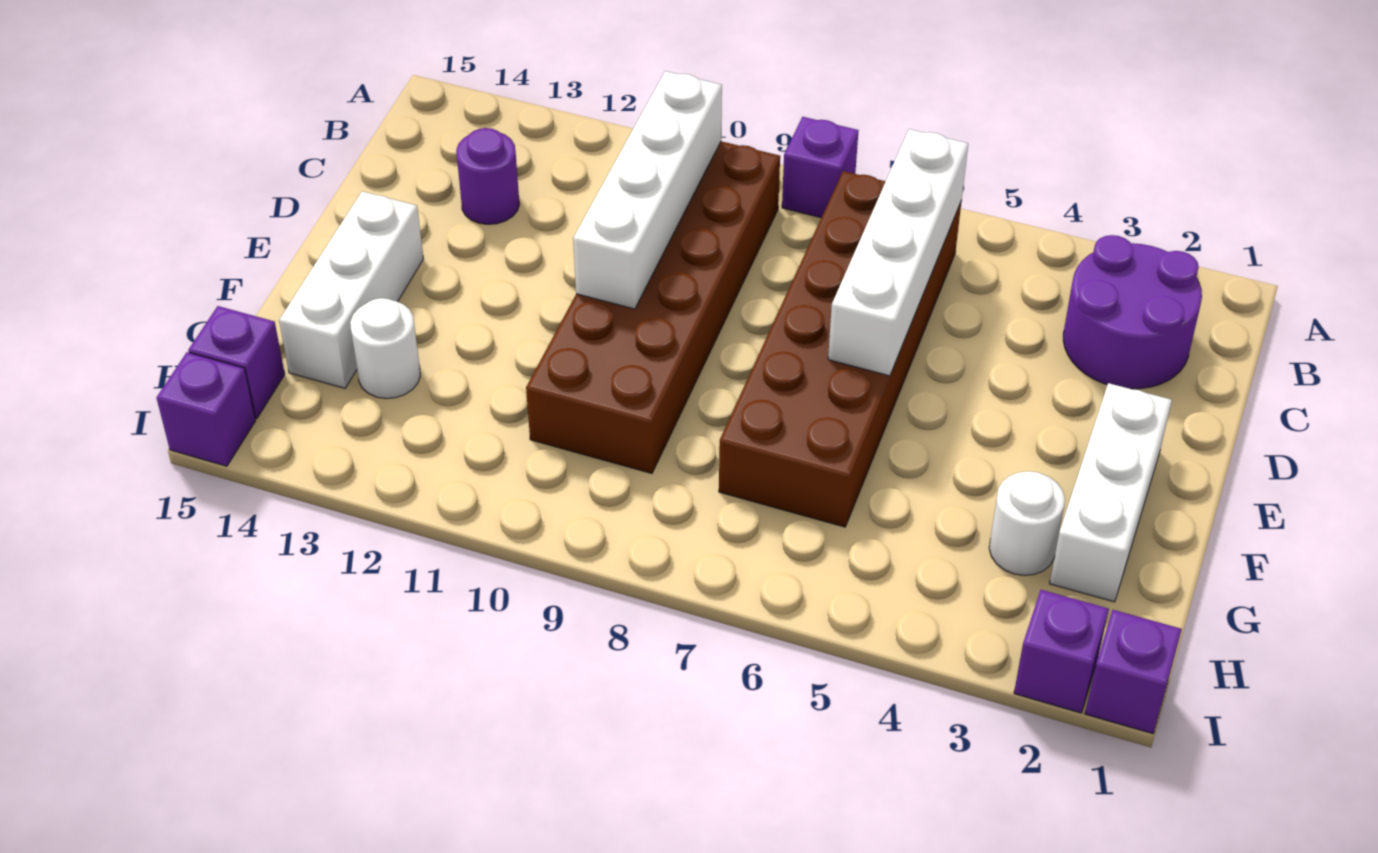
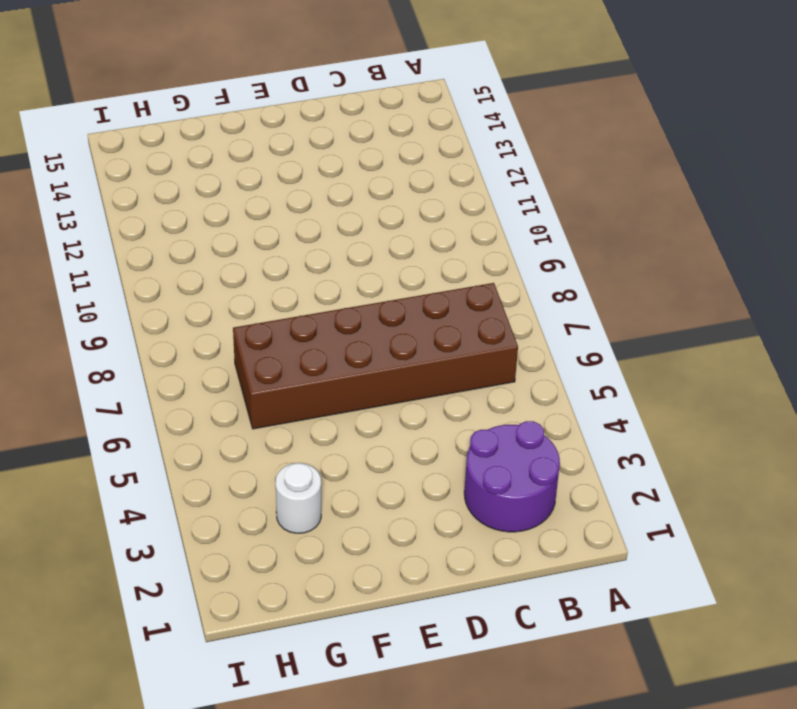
none -> purple brick A8 level 1
none -> brown brick B9:G10 level 1
none -> purple round brick C13 level 1

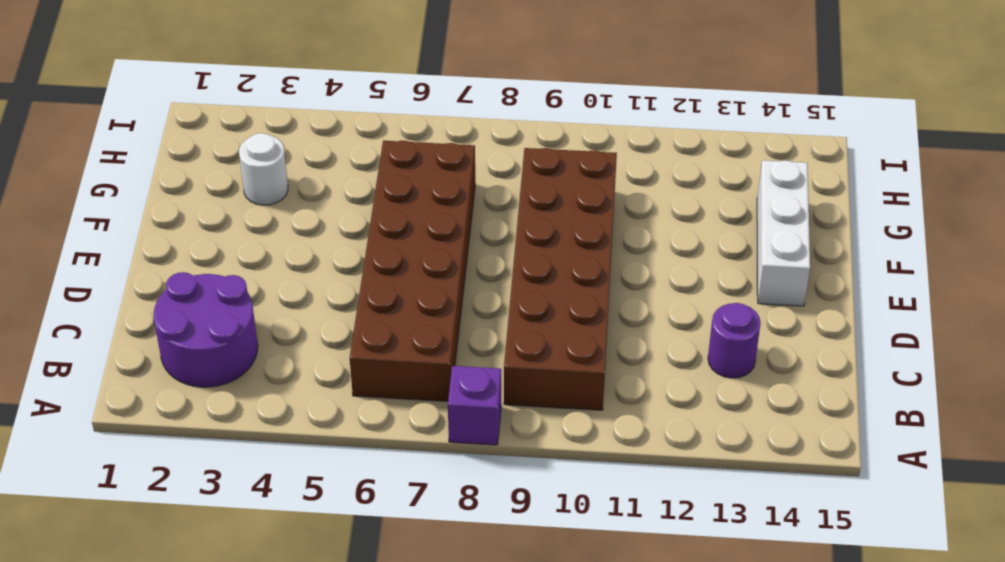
none -> white brick E2:G2 level 1
none -> white round brick G13 level 1
none -> purple brick H15 level 1

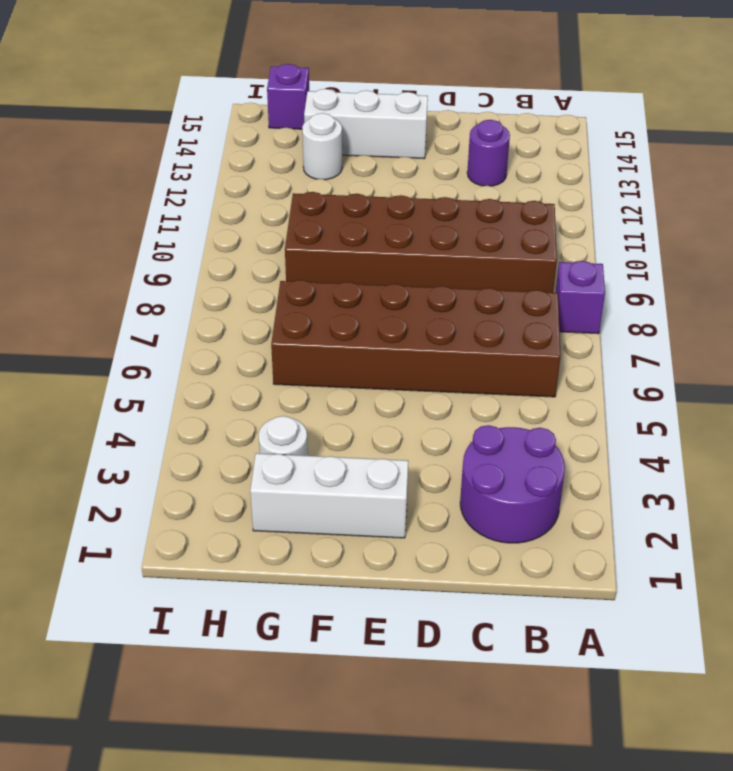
none -> purple brick I1 level 1
none -> purple brick I2 level 1
none -> purple brick I15 level 1

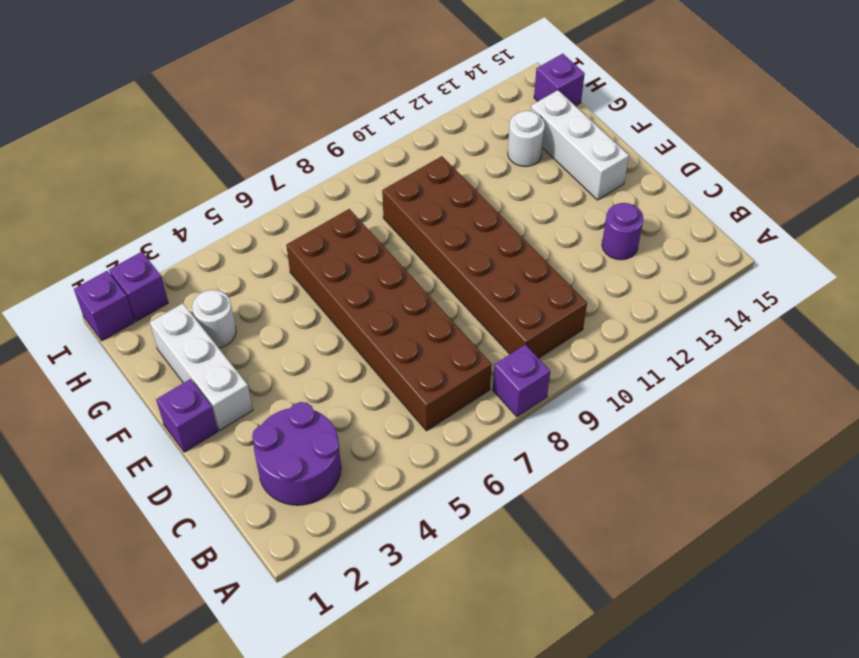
purple brick E1 level 1 -> purple brick I15 level 1
none -> white brick B6:E6 level 2
none -> white brick B10:E10 level 2

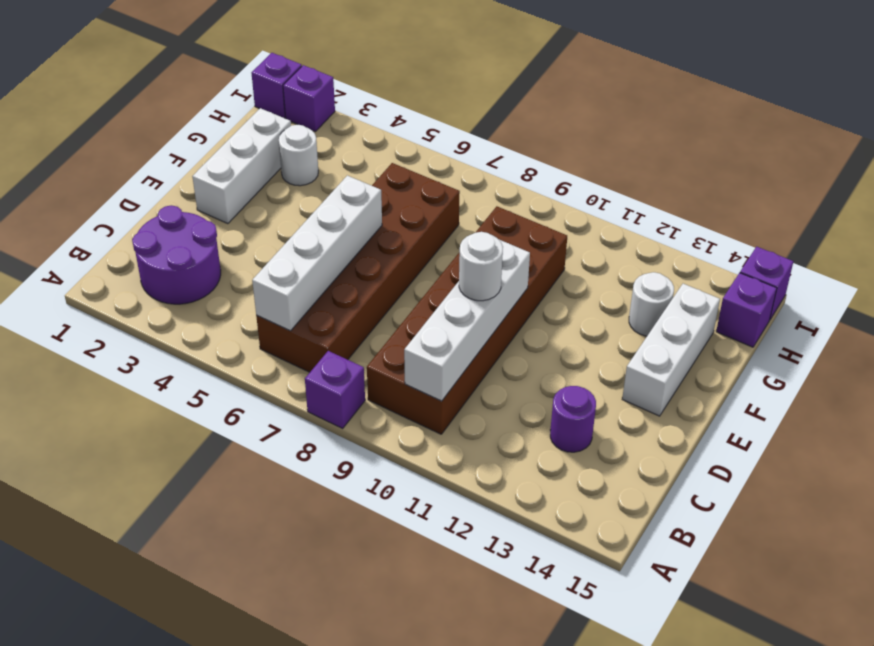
white round brick D10 level 3 -> none

